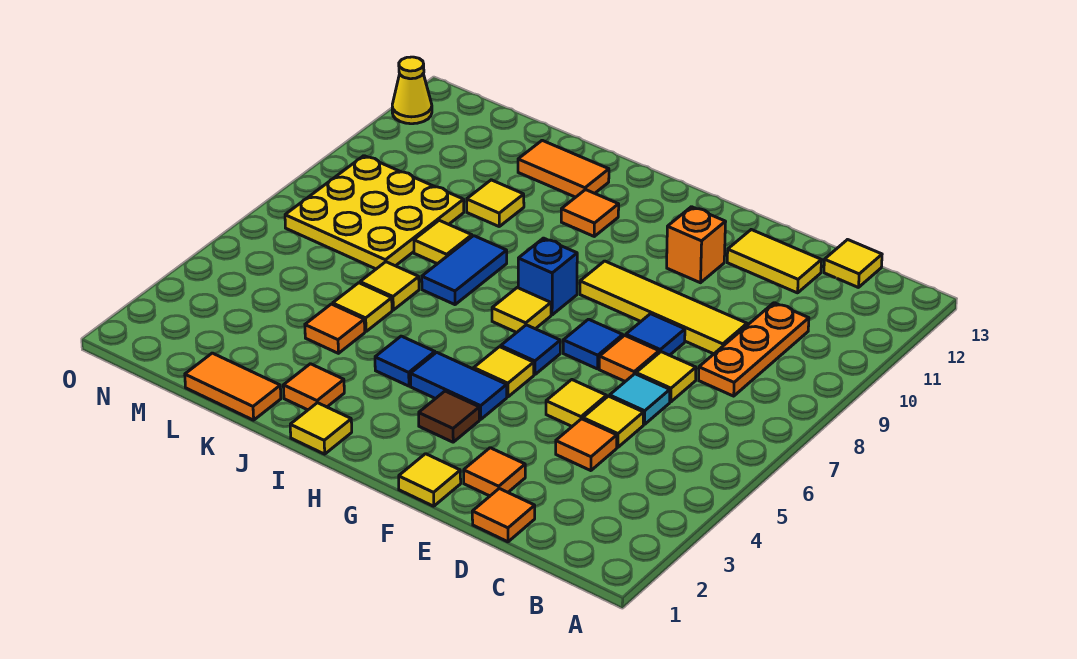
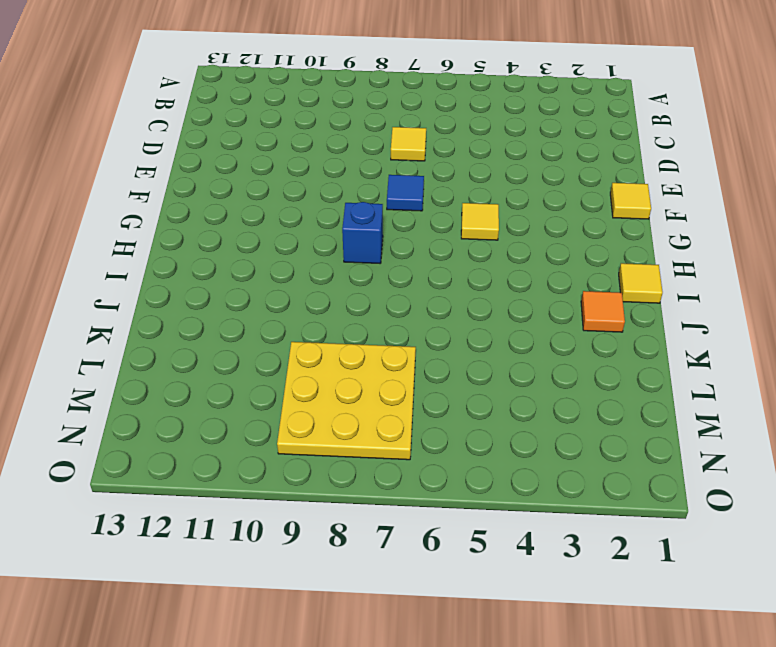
none -> orange plate C8:C10 level 1
none -> yellow tile C13 level 1
none -> orange tile D1 level 1
none -> orange tile D4 level 1

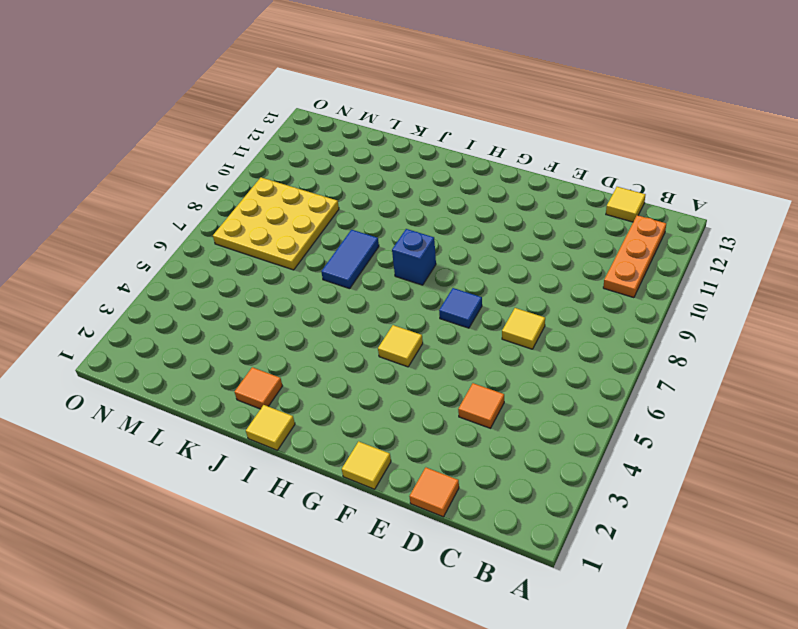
orange plate B10:B12 level 1 -> orange plate C8:C10 level 1
none -> yellow tile D5 level 1
none -> cyan tile D6 level 1
none -> yellow tile D9:G9 level 1
none -> yellow tile D12:E12 level 1

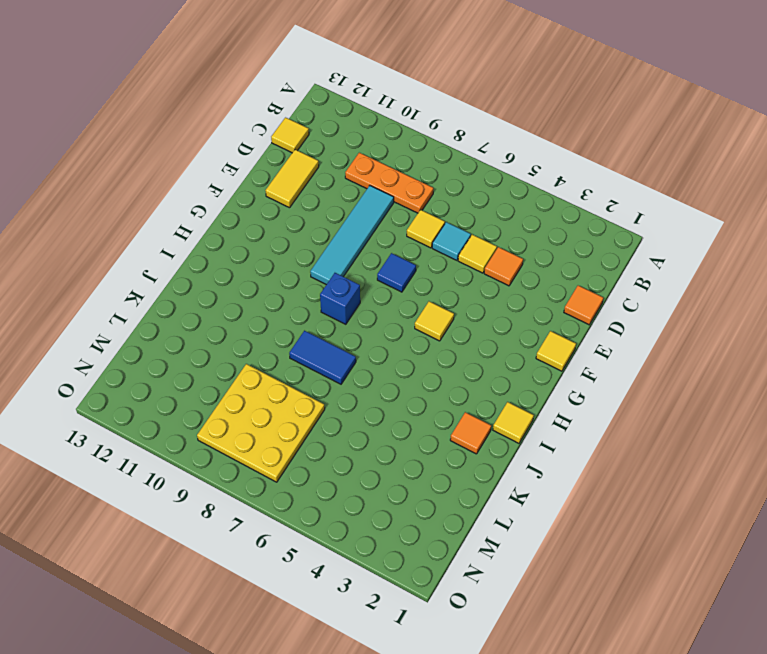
cyan tile D9:G9 level 1 -> yellow tile D9:G9 level 1
none -> orange tile E2 level 1
none -> yellow tile E5 level 1
none -> orange tile E7 level 1
none -> blue tile E8 level 1

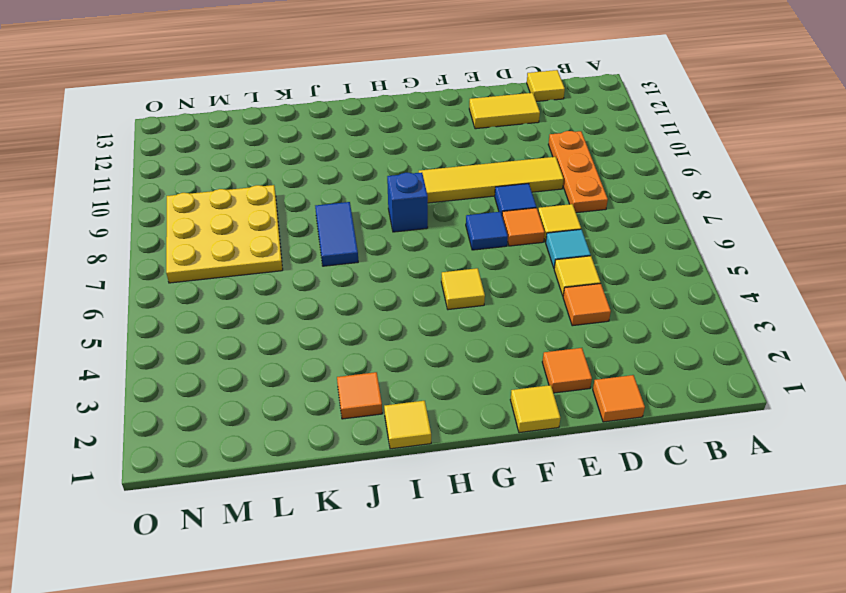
none -> yellow tile E5 level 1
none -> orange brick F11 level 1
none -> brown tile G3 level 1
none -> blue tile G4:H4 level 1

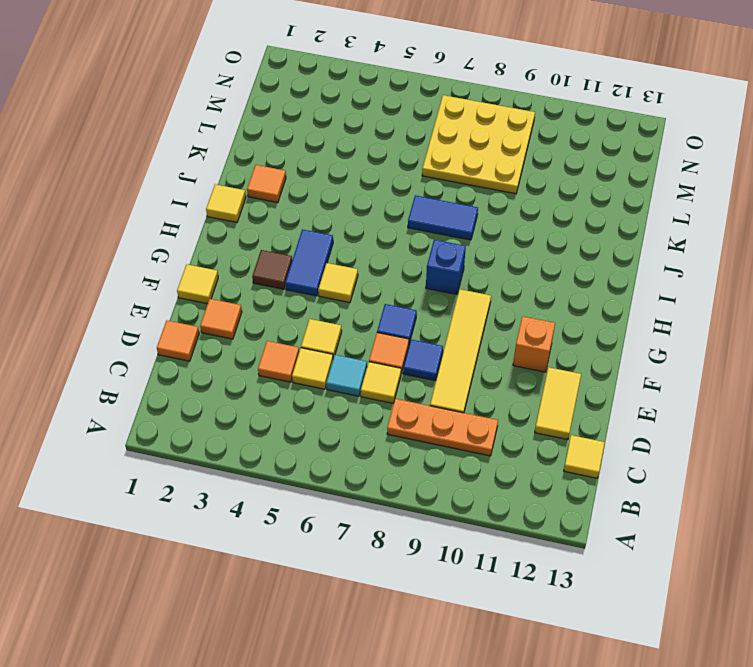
none -> blue tile G6 level 1
none -> yellow tile H7 level 1
none -> blue tile I4 level 1
none -> orange tile I11 level 1

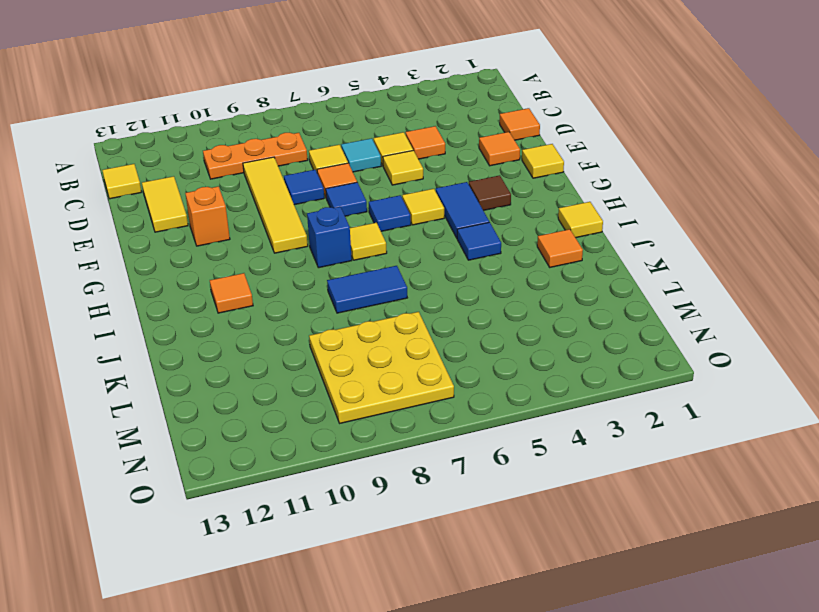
none -> orange tile J12:K12 level 1
none -> orange tile K1:L1 level 1
none -> orange tile K4 level 1
none -> yellow tile K5 level 1

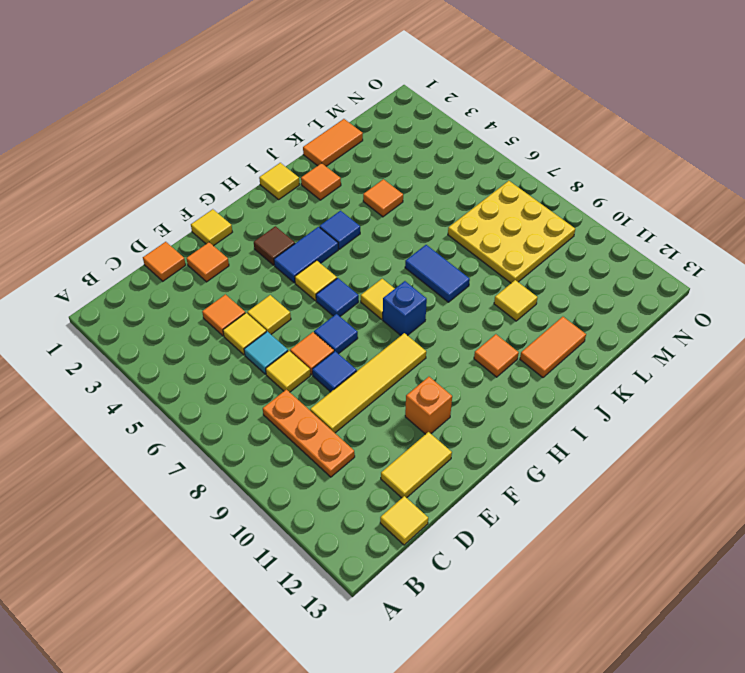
none -> yellow tile K5 level 1
none -> yellow tile K6 level 1
none -> yellow tile K8 level 1
none -> yellow cone O12 level 1

